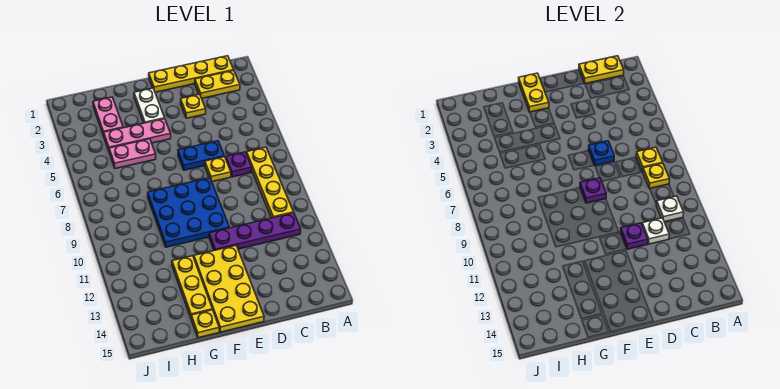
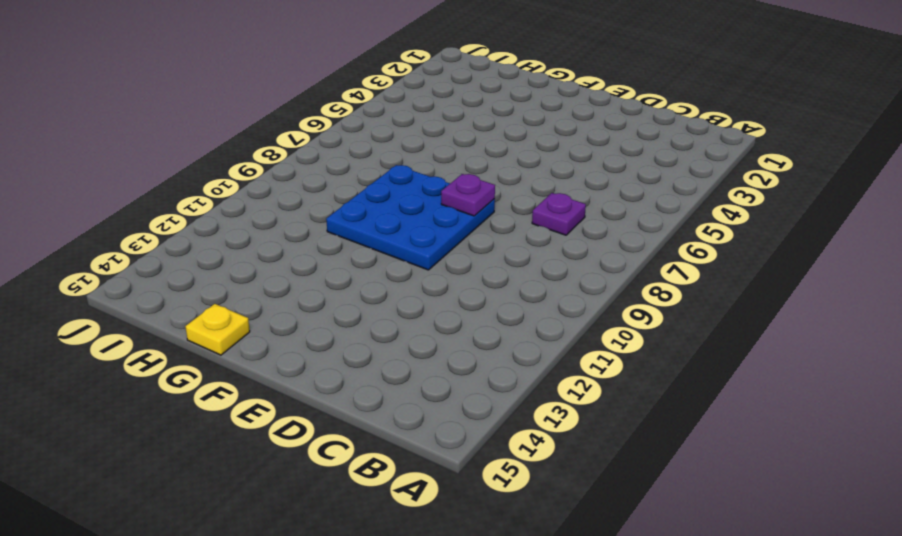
none -> yellow plate B1:E1 level 1
none -> yellow plate B2:C2 level 1
none -> yellow plate B7:B10 level 1

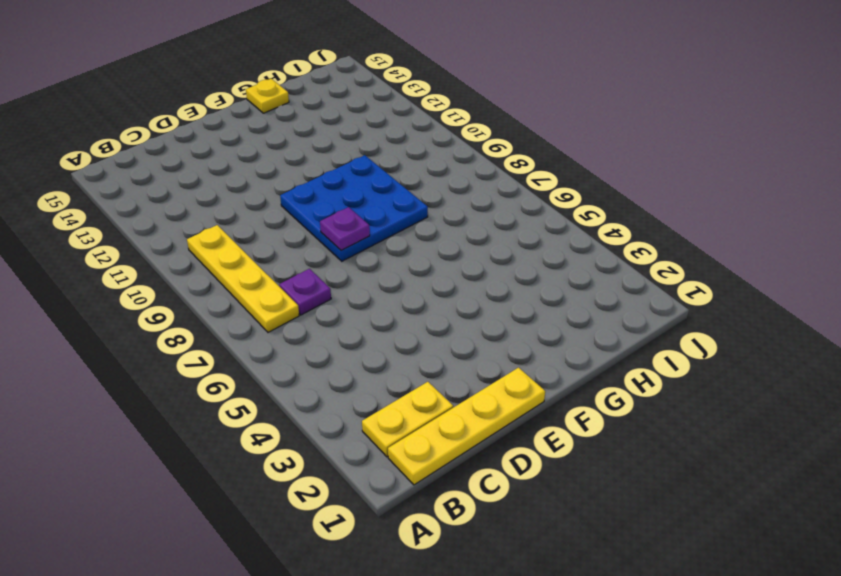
none -> purple plate B11:E11 level 1
none -> yellow plate D3 level 1
none -> blue plate D6:E6 level 1

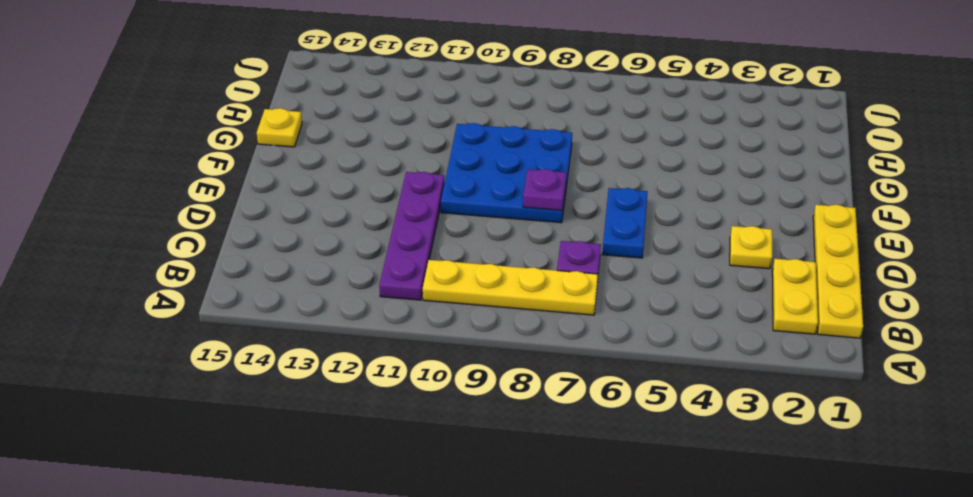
none -> yellow plate D7 level 1
none -> yellow plate E12:F15 level 1
none -> white plate F2:F3 level 1

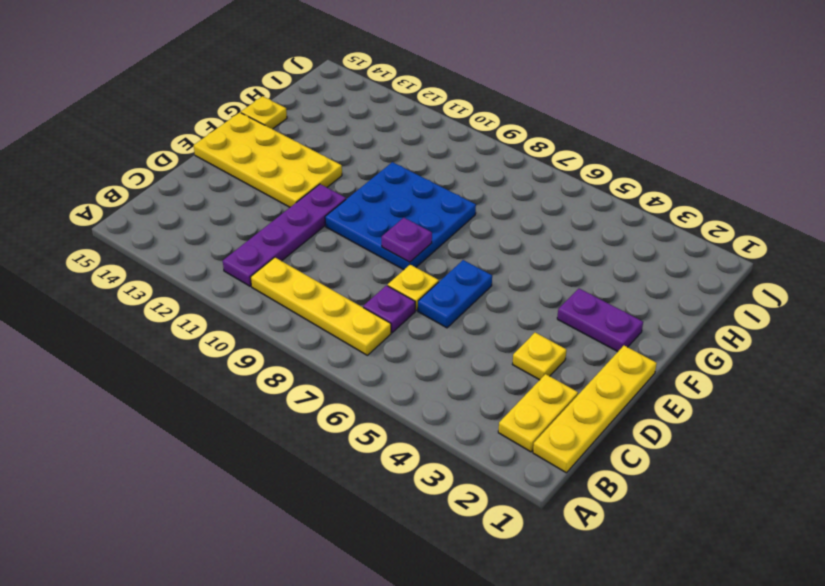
purple plate F2:F3 level 1 -> white plate F2:F3 level 1
none -> pink plate F4:H4 level 1
none -> pink plate G5:H5 level 1
none -> yellow plate G12:G14 level 1

